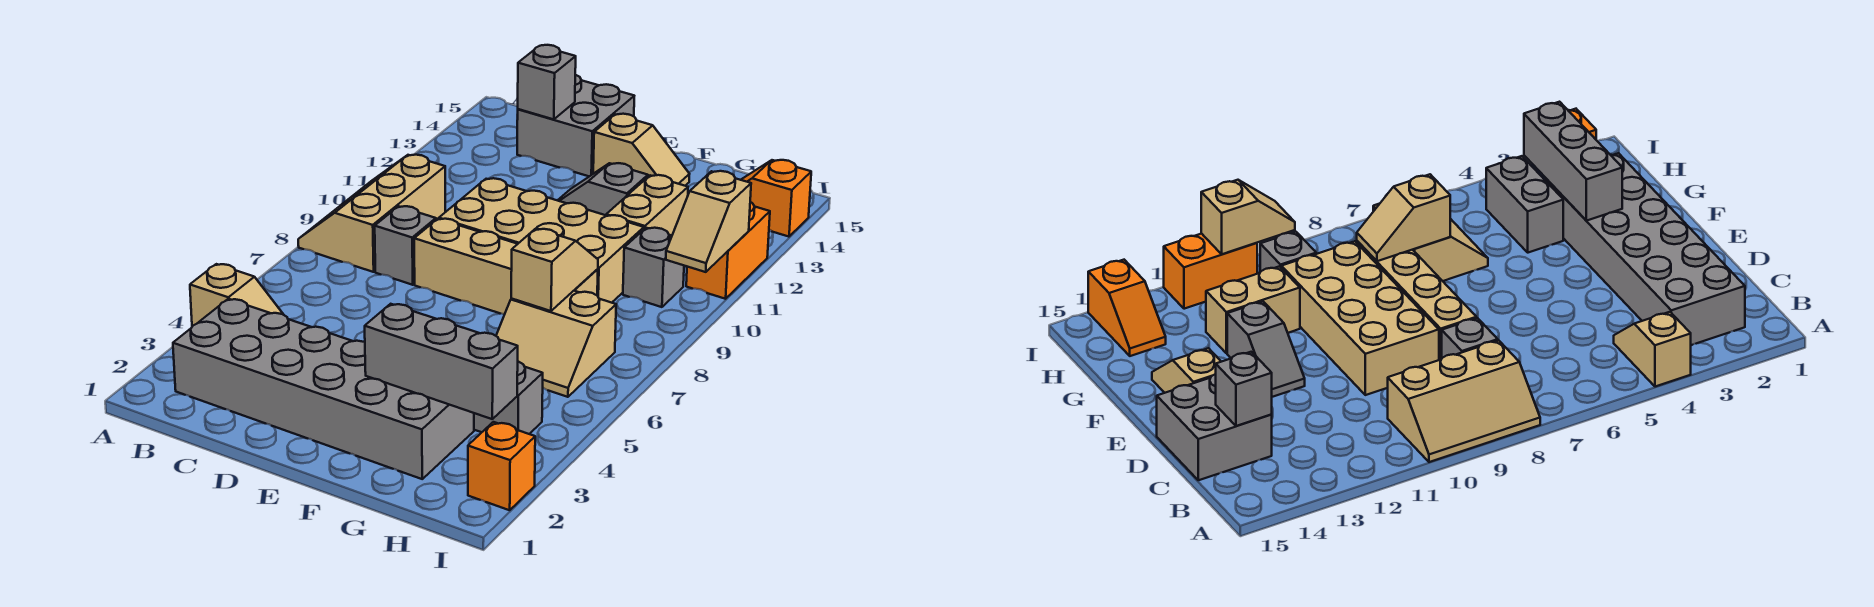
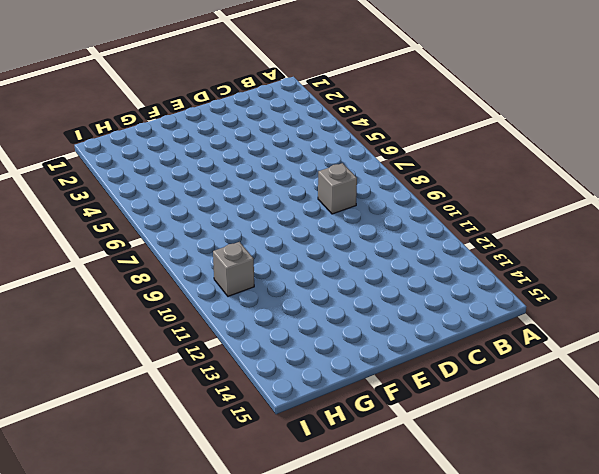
none -> tan slope A4:B4 level 1 top A
none -> tan slope A8:B10 level 1 top B
none -> grey brick B2:G3 level 1

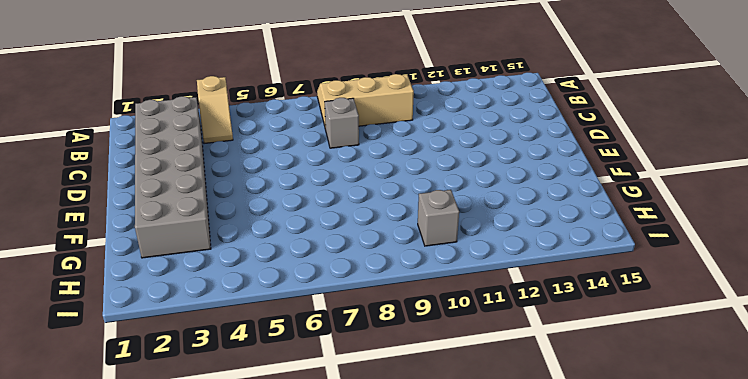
none -> grey brick C14:D15 level 1
none -> tan brick D8:G8 level 1
none -> tan brick D9:G10 level 1

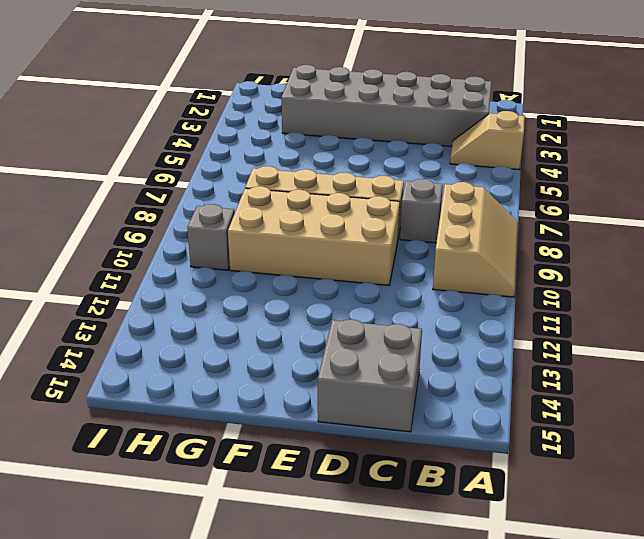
none -> grey slope E12:F12 level 1 top F
none -> tan slope E14:F14 level 1 top E
none -> grey brick G4:H4 level 1

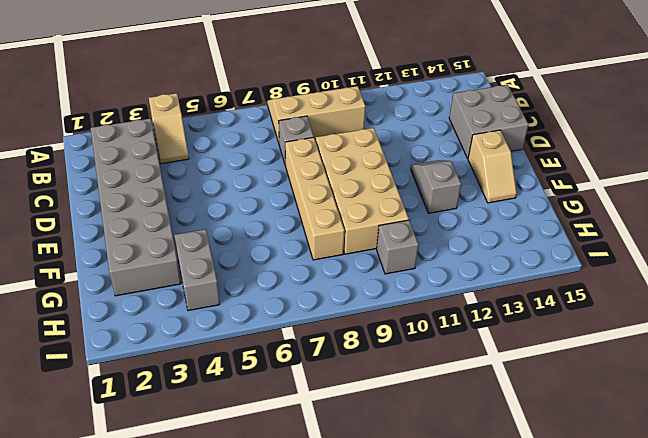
none -> tan slope G6:H7 level 1 top 7
none -> tan brick G11:G12 level 1
none -> orange slope H14:I14 level 1 top I

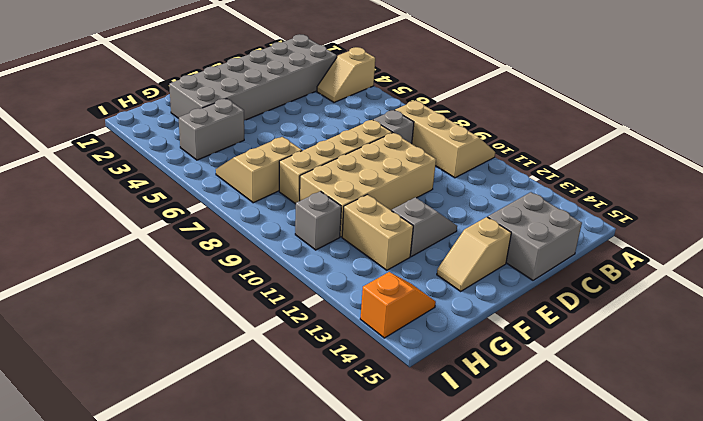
none -> orange brick I2 level 1
none -> orange brick I11:I12 level 1
none -> grey brick C14 level 2

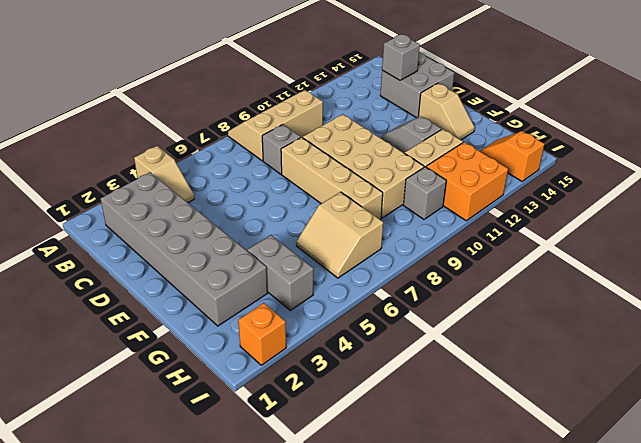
orange brick H11:I12 level 1 -> orange brick I11:I12 level 1
none -> grey brick F3:H3 level 2
none -> tan slope G7:G8 level 2 top 7
none -> tan slope I10:I11 level 2 top 11

